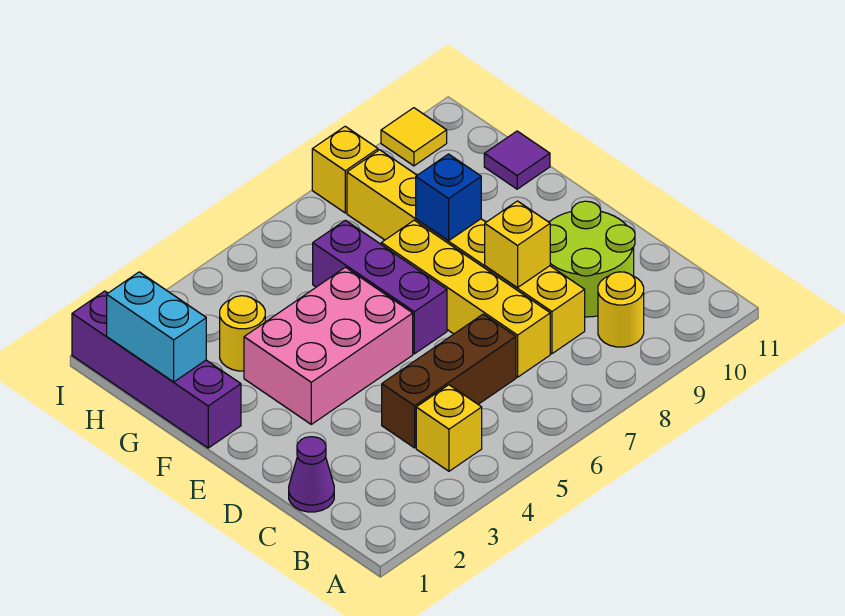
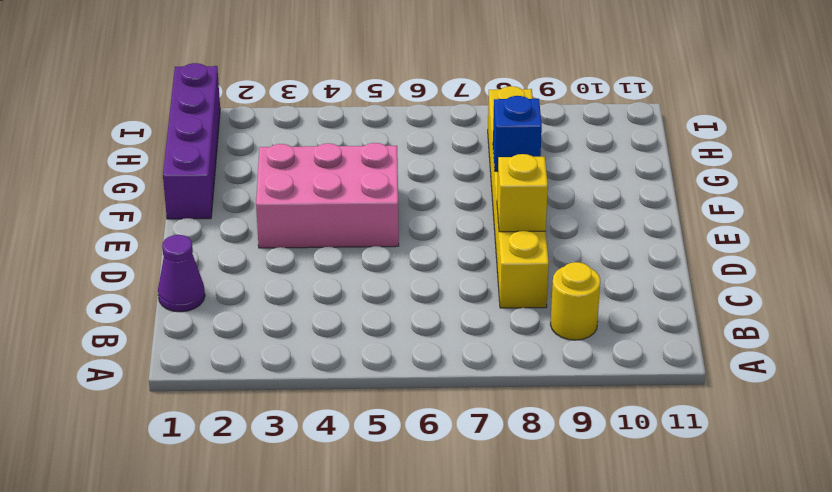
none -> yellow brick B4 level 1
none -> brown brick C4:C6 level 1
none -> yellow brick C7:F7 level 1

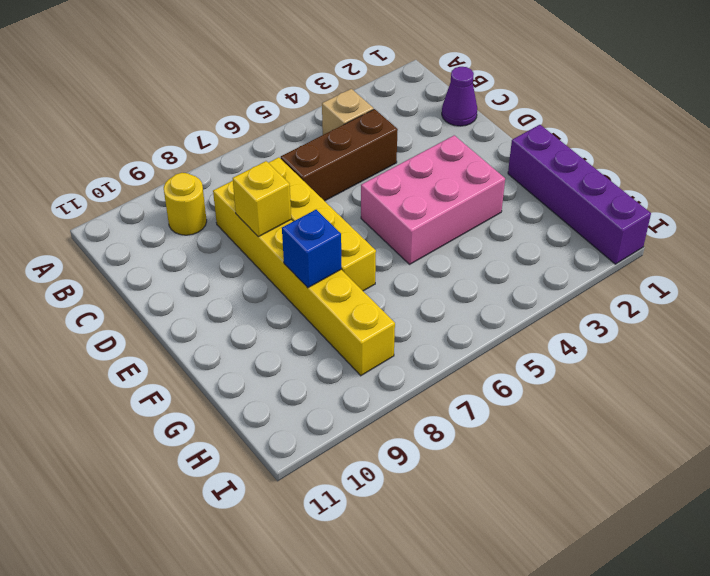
tan brick B4 level 1 -> yellow brick B4 level 1
none -> lime round brick C9:D10 level 1
none -> purple brick E6:G6 level 1
none -> yellow round brick G3 level 1

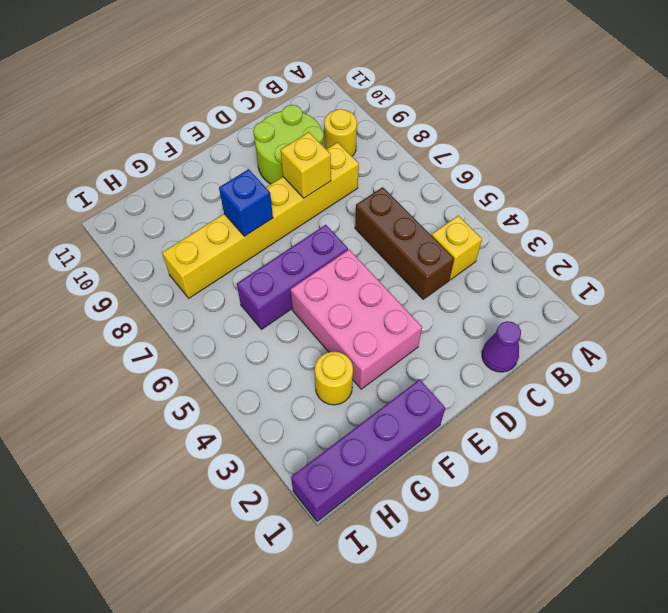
none -> yellow brick C7:F7 level 1
none -> purple tile G11 level 1
none -> yellow brick I8 level 1

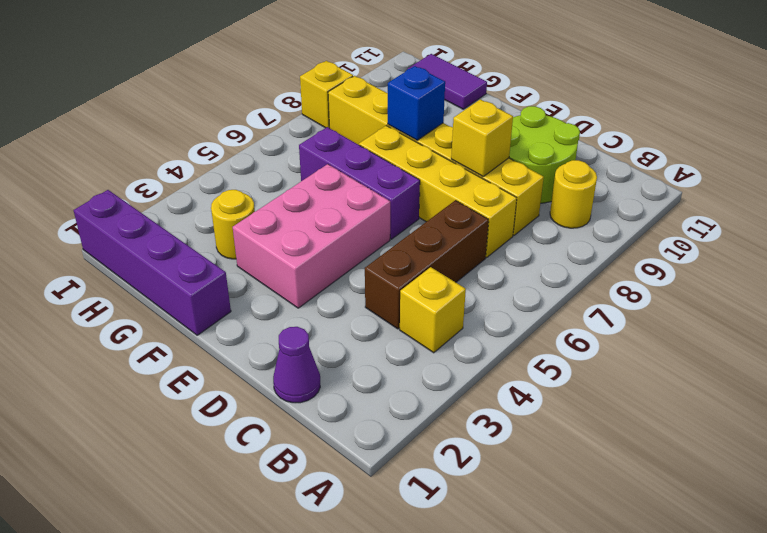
purple tile G11:H11 level 1 -> purple tile G11 level 1
none -> yellow tile I10 level 1
none -> cyan brick G1:H1 level 2

